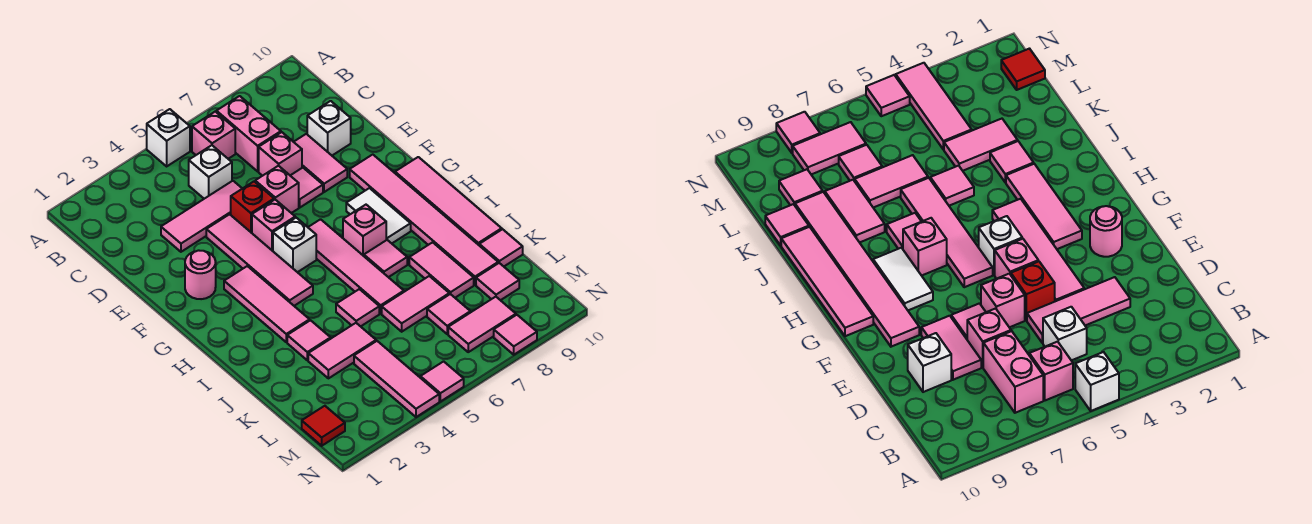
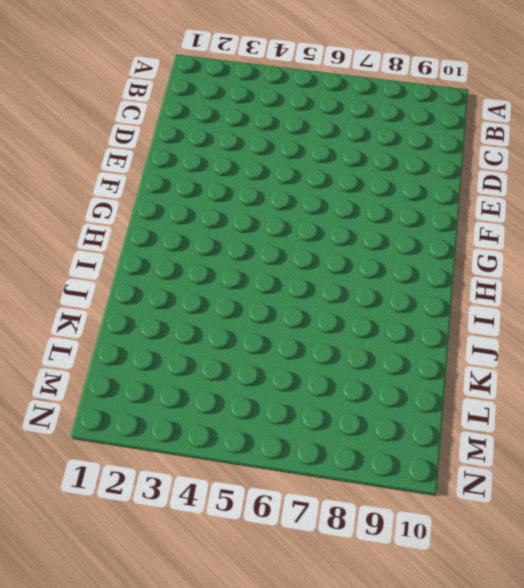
none -> white brick A5 level 1
none -> pink brick B6 level 1
none -> pink brick B7:C7 level 1
none -> white brick C5 level 1

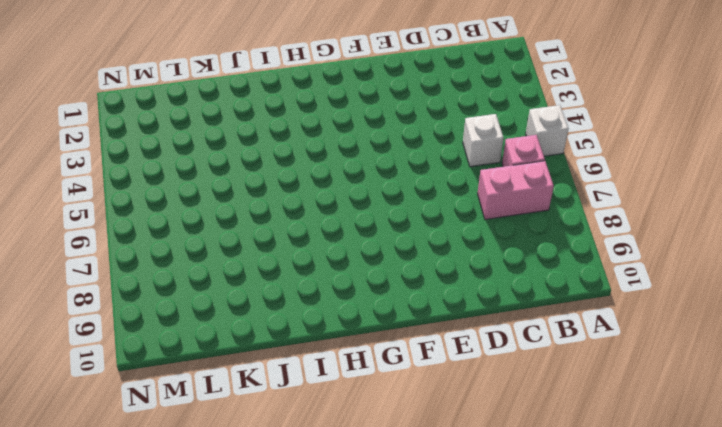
none -> pink tile D3:D5 level 1
none -> pink brick D7 level 1
none -> pink tile D8:E8 level 1
none -> white brick D9 level 1

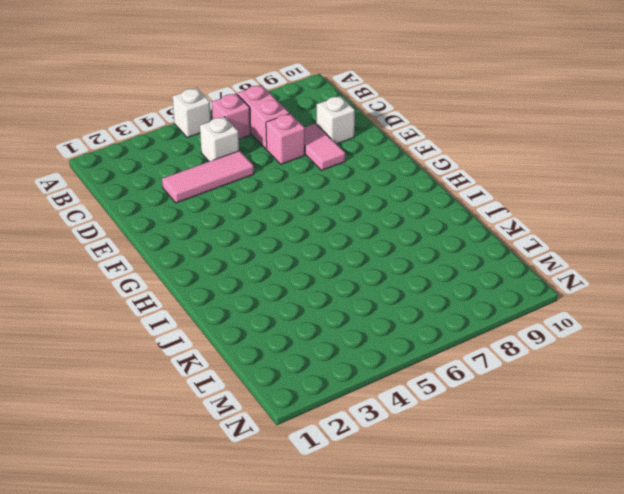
none -> pink tile E4:H4 level 1
none -> red brick E5 level 1
none -> pink brick E6 level 1
none -> pink tile E7 level 1

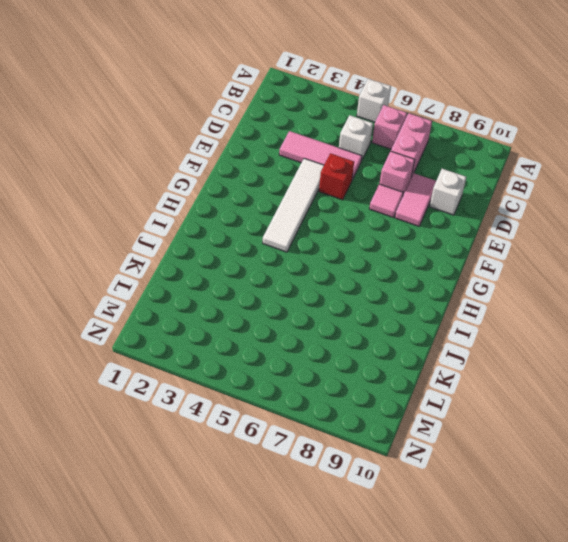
white tile E4:H4 level 1 -> pink tile E4:H4 level 1
none -> pink brick E6 level 1
none -> pink round brick F2 level 1
none -> pink brick F5 level 1
none -> pink tile F9:K9 level 1

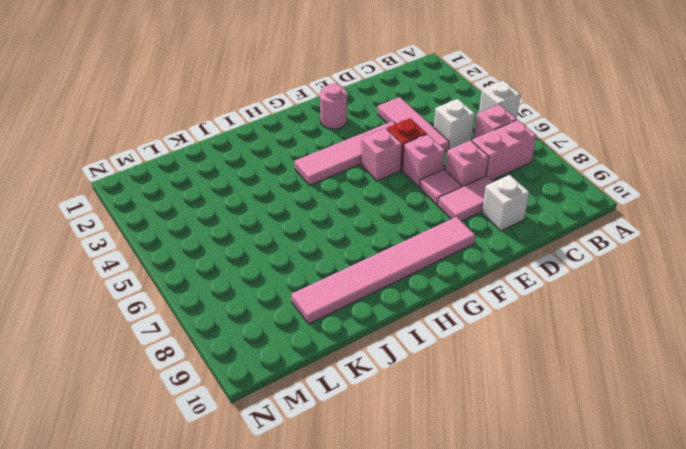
none -> pink tile G3:I3 level 1
none -> white brick G5 level 1
none -> pink tile G6:J6 level 1
none -> white tile G8:H8 level 1

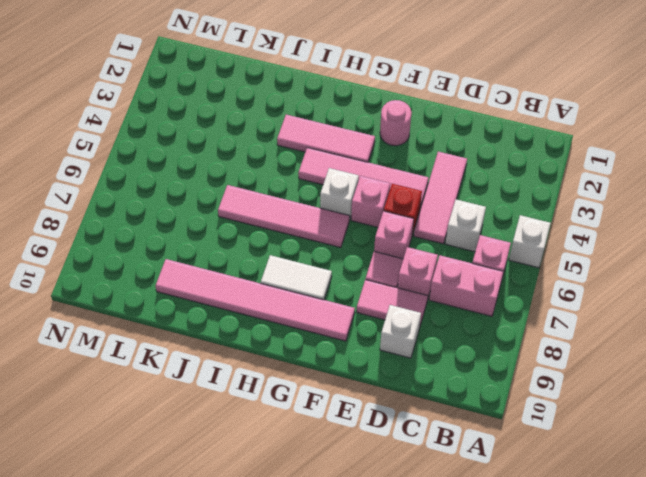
none -> pink tile G10:J10 level 1
none -> pink brick H7 level 1
none -> pink tile I7 level 1
none -> pink tile J3 level 1

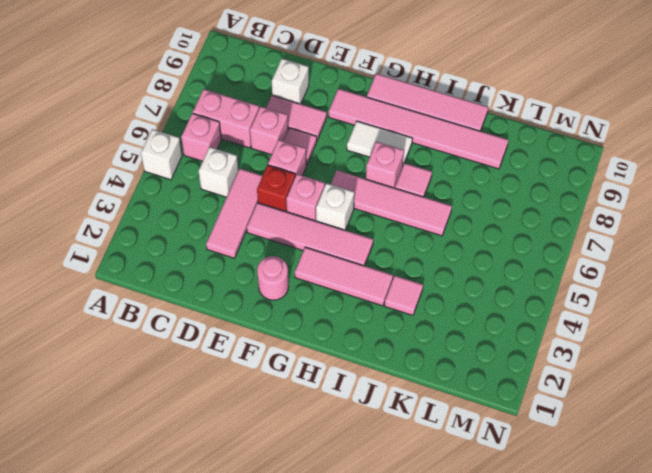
none -> pink tile J5 level 1
none -> pink tile J8:K8 level 1
none -> pink tile K3:K4 level 1
none -> pink tile K6:K7 level 1

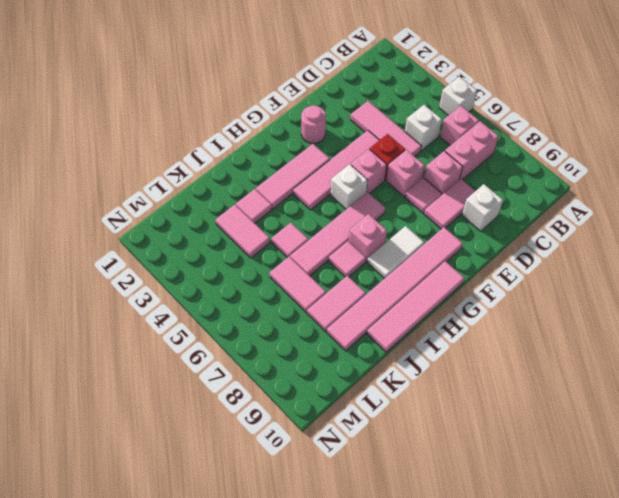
none -> pink tile K10 level 1
none -> pink tile L4:N4 level 1
none -> pink tile L7 level 1
none -> pink tile L9 level 1

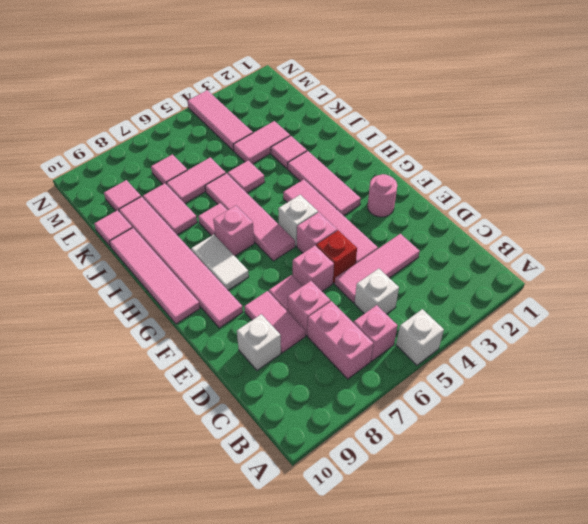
none -> red tile M1 level 1
none -> pink tile M7:M8 level 1
none -> pink tile N5 level 1
none -> pink tile N8 level 1

